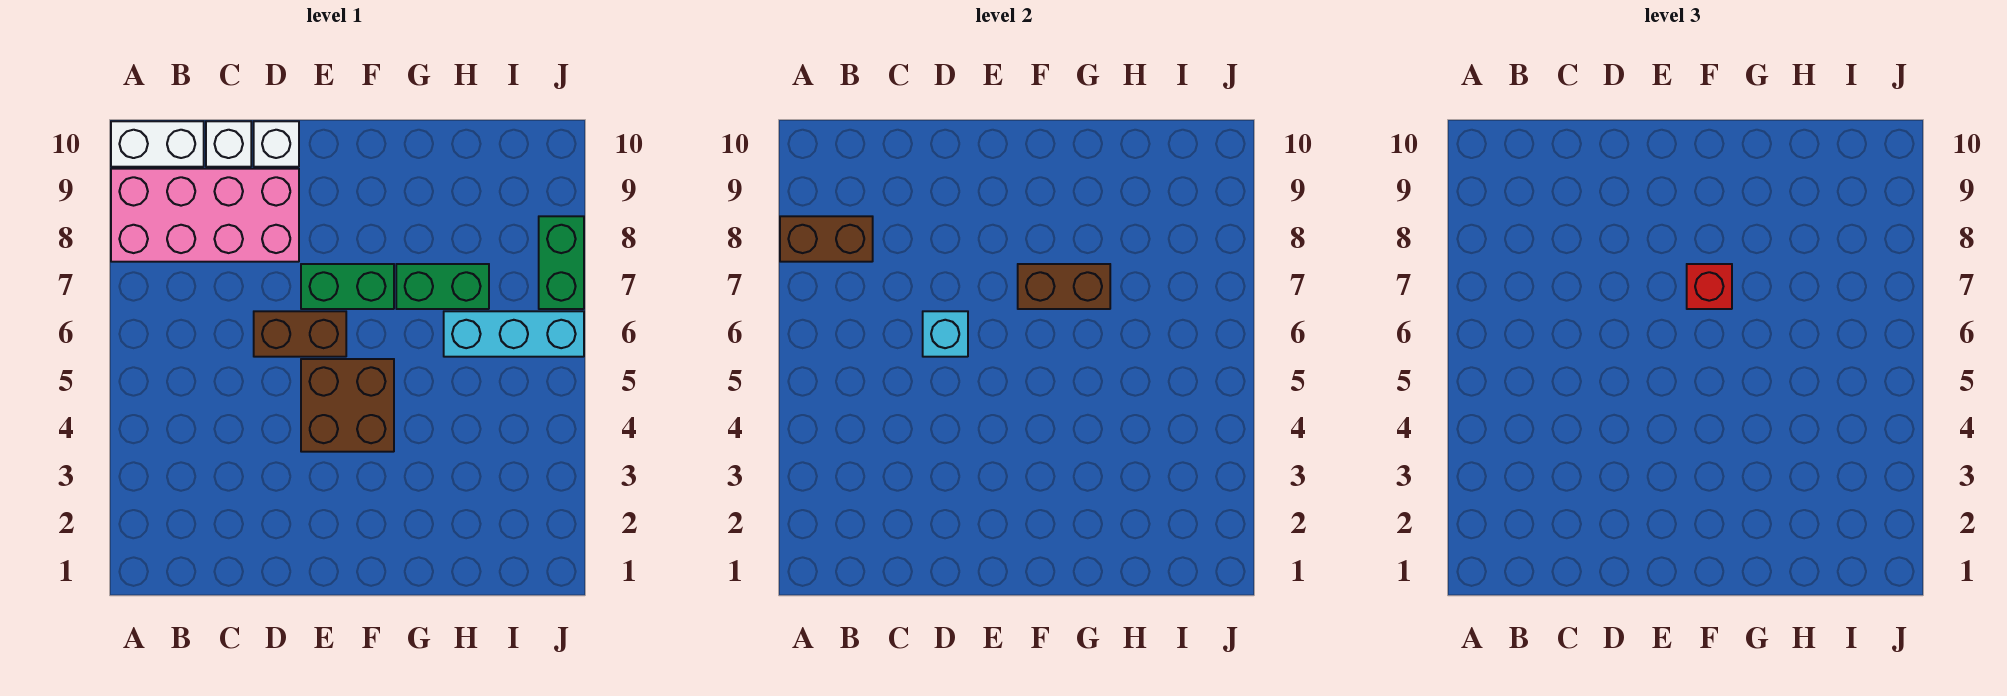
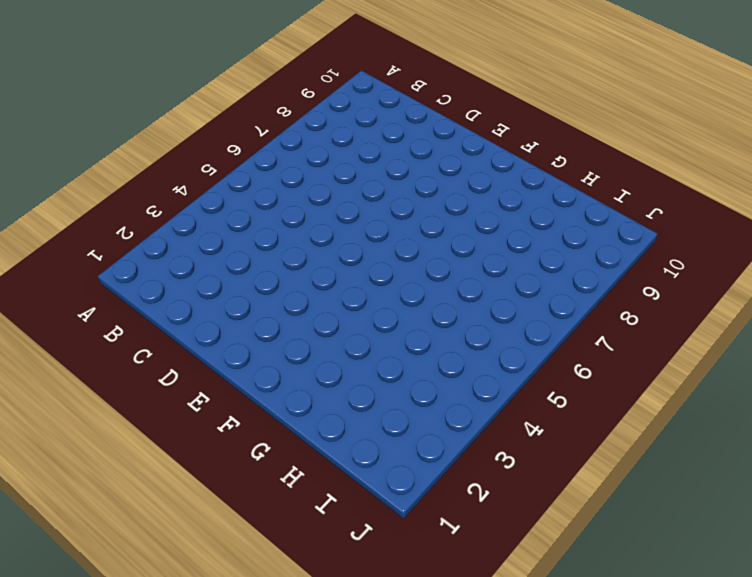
none -> pink brick A8:D9 level 1
none -> white brick A10:B10 level 1
none -> white brick C10 level 1

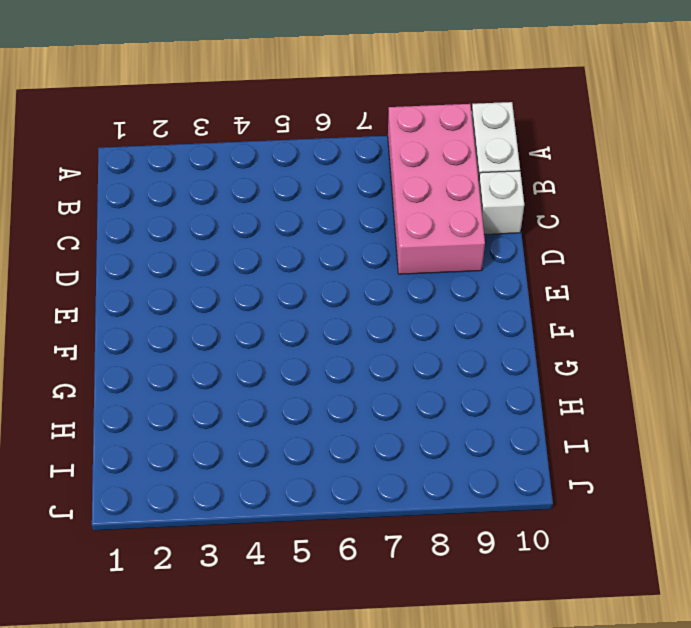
none -> brown brick D6:E6 level 1
none -> white brick D10 level 1
none -> brown brick E4:F5 level 1

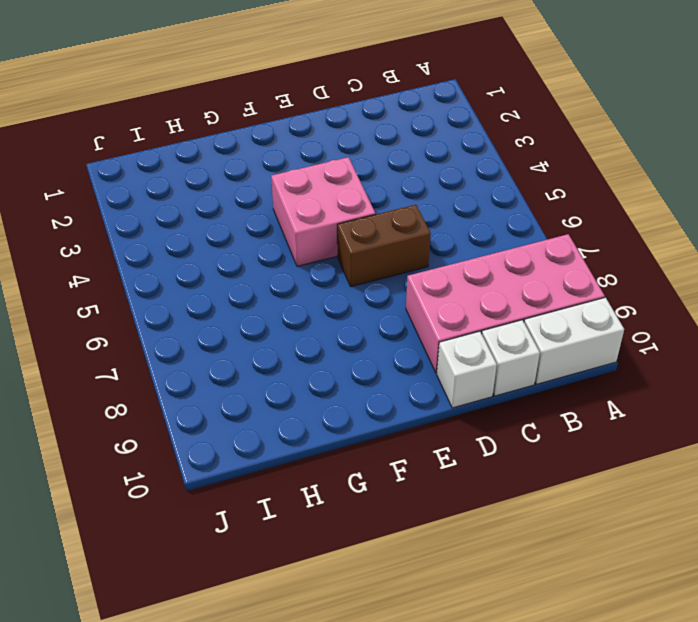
pink brick E4:F5 level 1 -> brown brick E4:F5 level 1
none -> green brick E7:F7 level 1
none -> green brick G7:H7 level 1
none -> cyan brick H6:J6 level 1

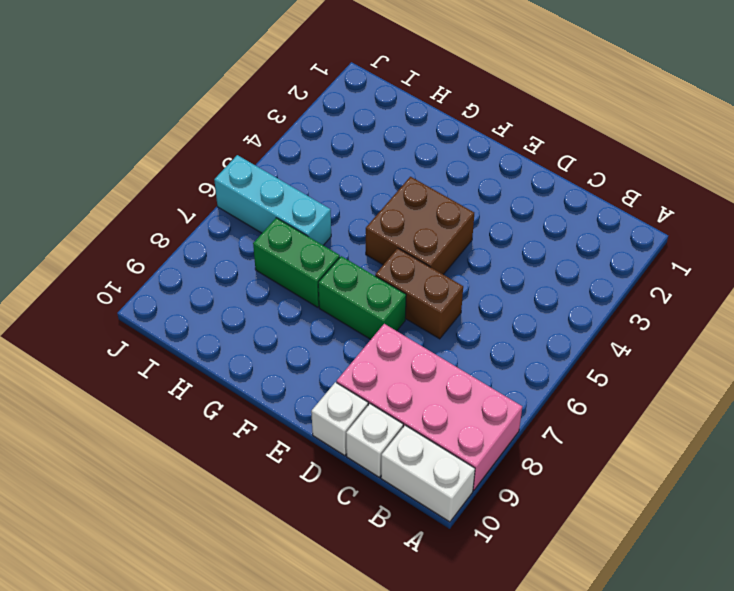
none -> green brick J7:J8 level 1
none -> brown brick A8:B8 level 2
none -> cyan brick D6 level 2

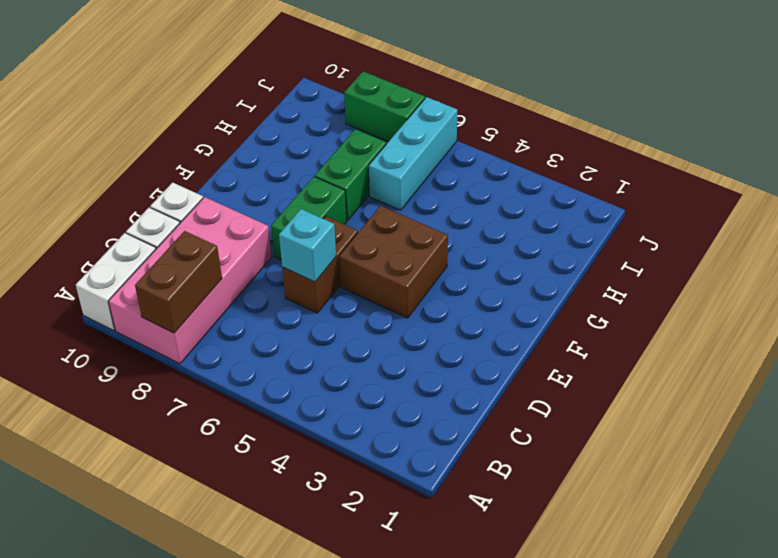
none -> brown brick F7:G7 level 2
none -> red brick F7 level 3

